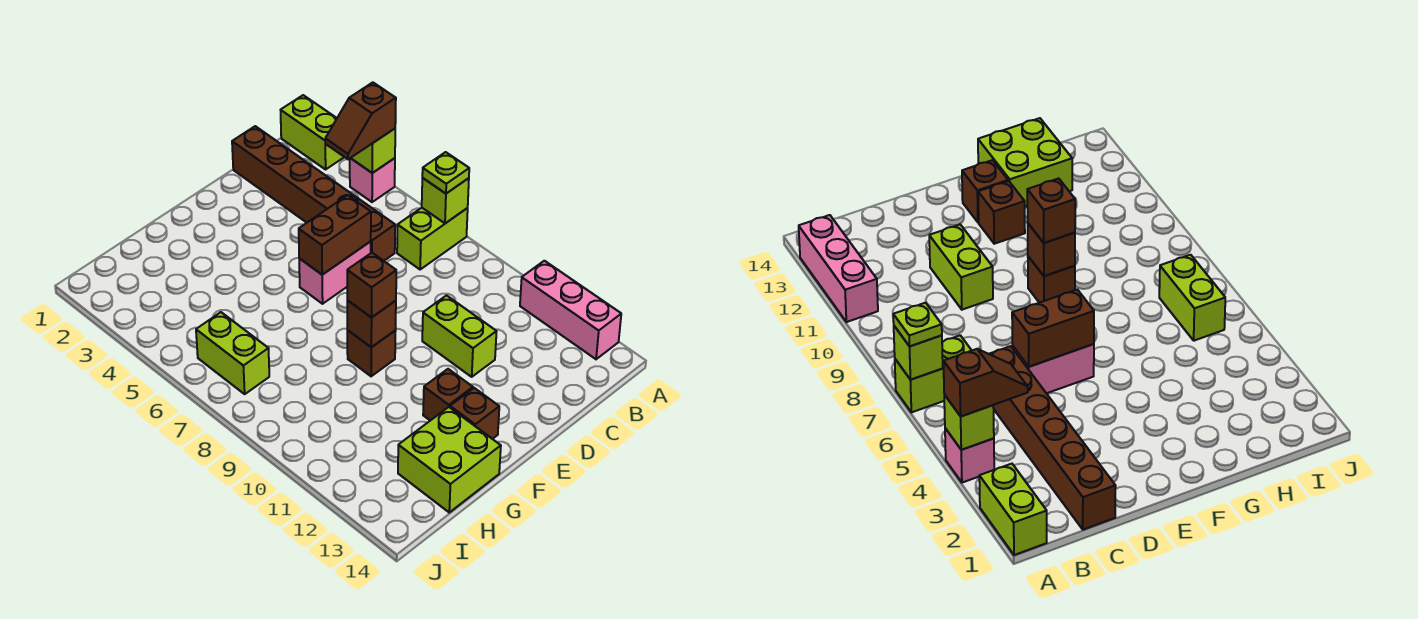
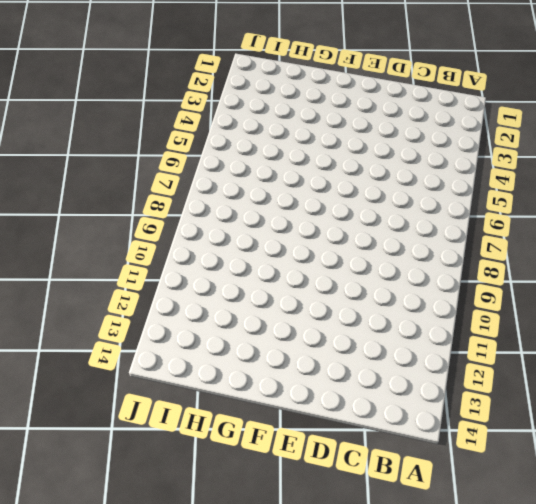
none -> lime brick A1:A2 level 1
none -> pink brick A4 level 1
none -> lime brick A7:B7 level 1

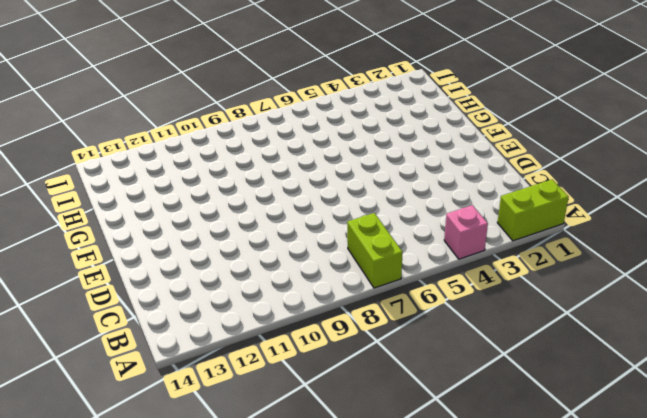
none -> pink brick A11:A13 level 1
none -> brown brick C1:C6 level 1
none -> pink brick D6:E6 level 1

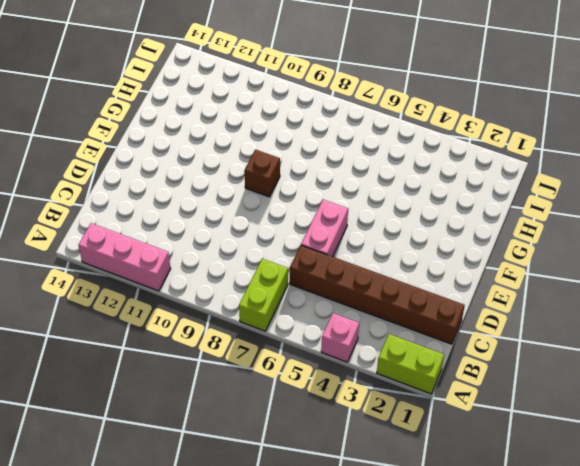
none -> lime brick D10:D11 level 1
none -> brown brick F12 level 1
none -> brown brick F13 level 1

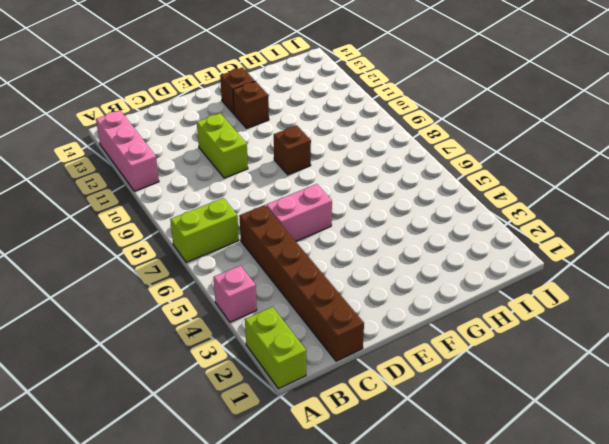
none -> lime brick G13:H14 level 1
none -> lime brick I6:I7 level 1
none -> lime brick A4 level 2

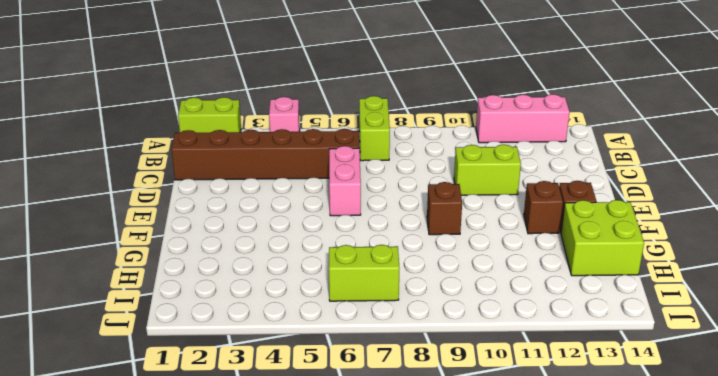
none -> lime brick A4 level 2
none -> lime brick A7 level 2
none -> brown brick D6:E6 level 2

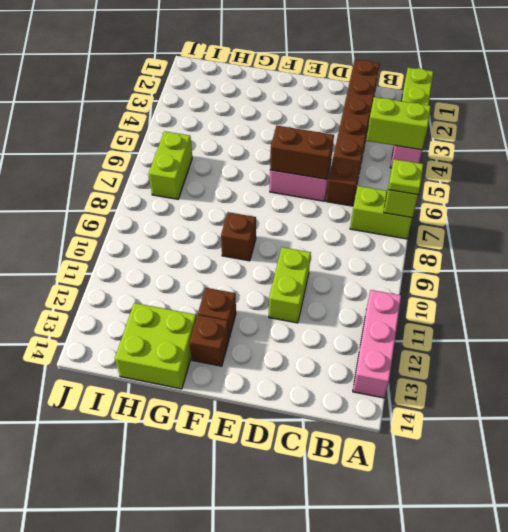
lime brick A4:B4 level 2 -> lime brick A4 level 2
none -> brown brick F9 level 2
none -> brown slope A4:B4 level 3 top A
none -> brown brick F9 level 3

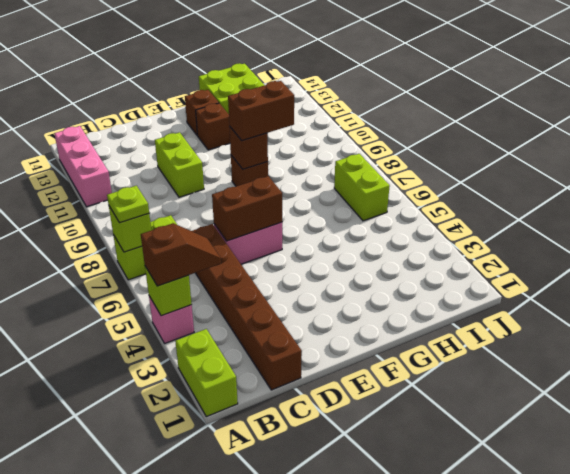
brown brick F9:G9 level 3 -> brown brick F9 level 3

